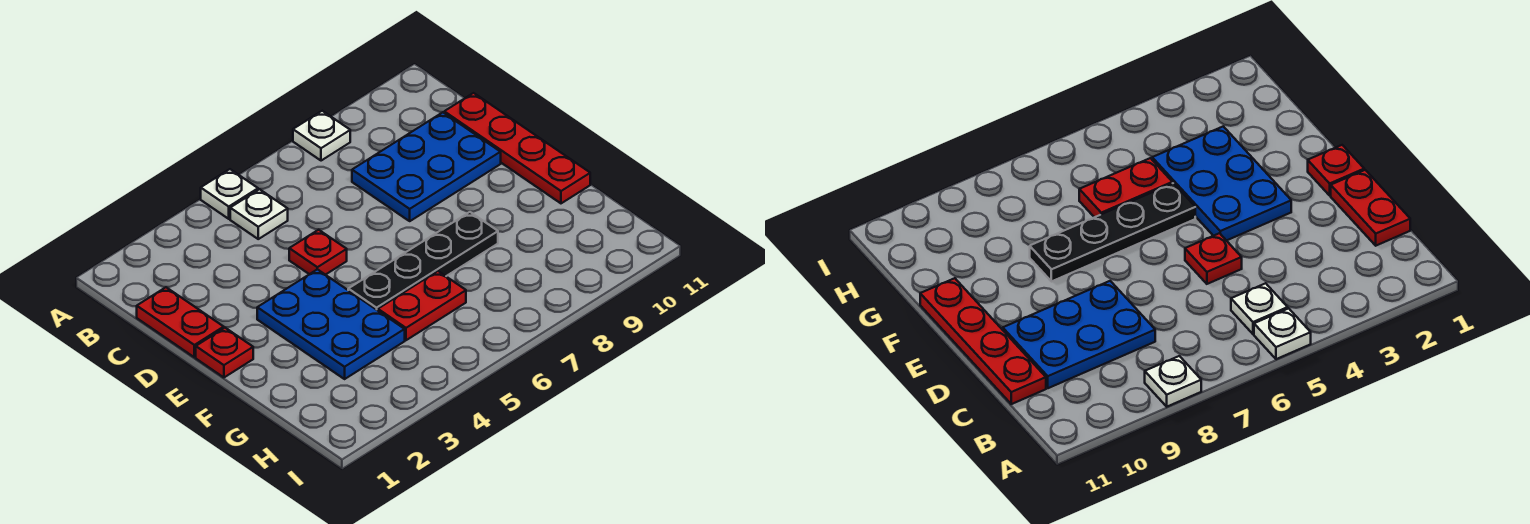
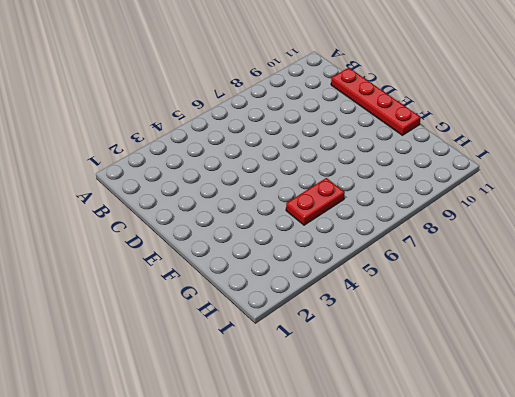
none -> white plate A5 level 1
none -> white plate A8 level 1

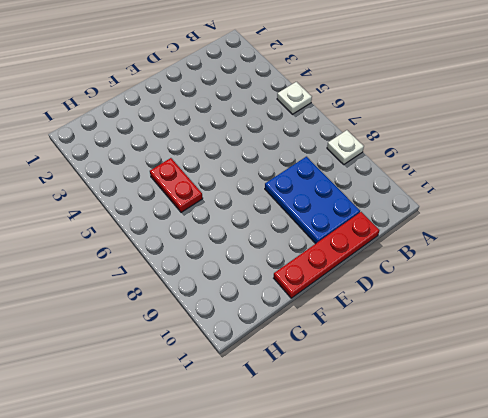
none -> white plate B5 level 1
none -> red plate C1:D1 level 1

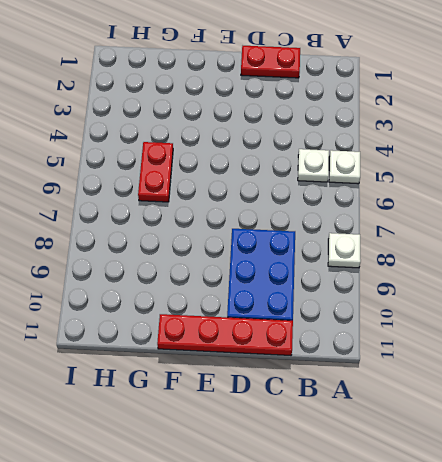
none -> red plate D5 level 1
none -> red plate E1 level 1

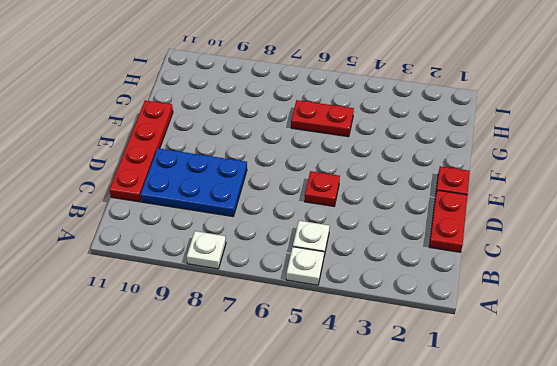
none -> blue plate E3:G4 level 1
none -> black plate F5:F8 level 1

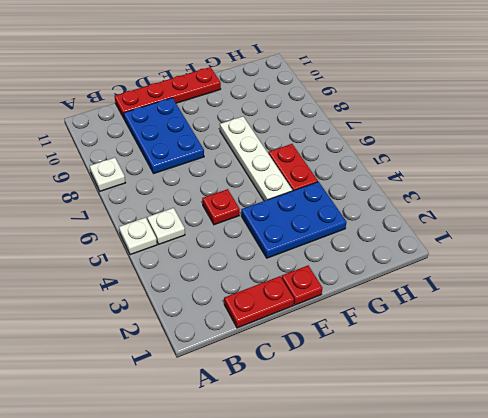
white plate F5:F8 level 1 -> black plate F5:F8 level 1

